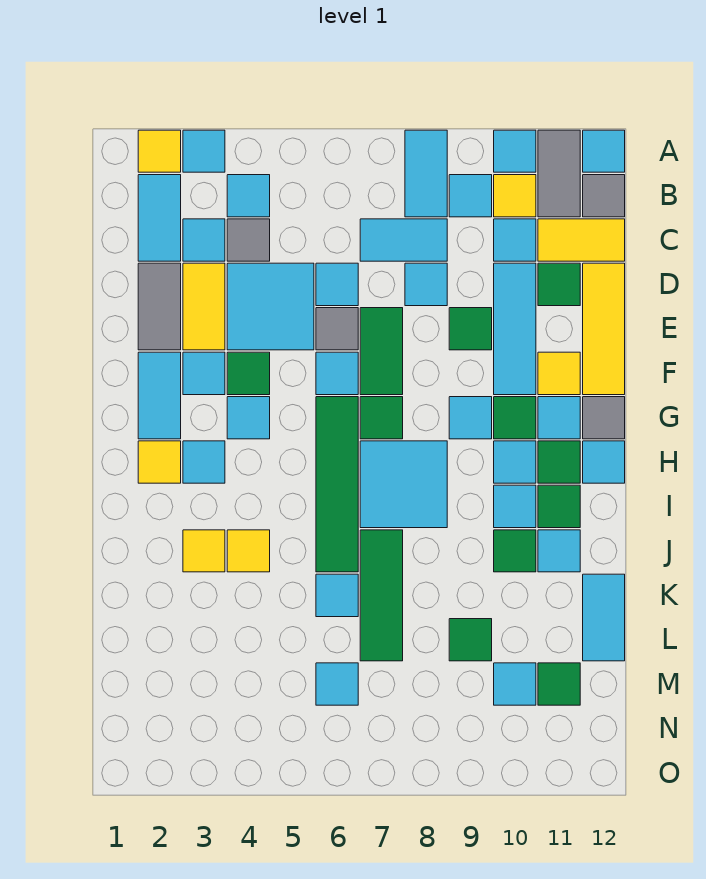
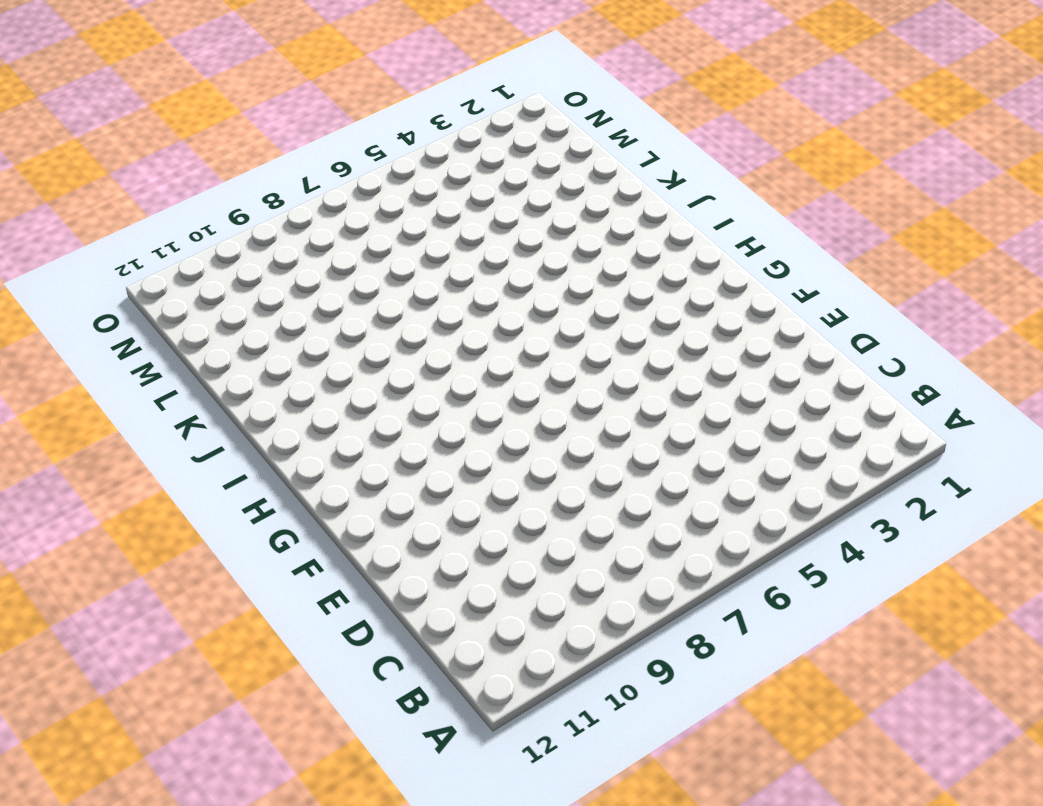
none -> yellow tile A2 level 1
none -> cyan tile A3 level 1
none -> cyan tile A8:B8 level 1
none -> cyan tile A10 level 1

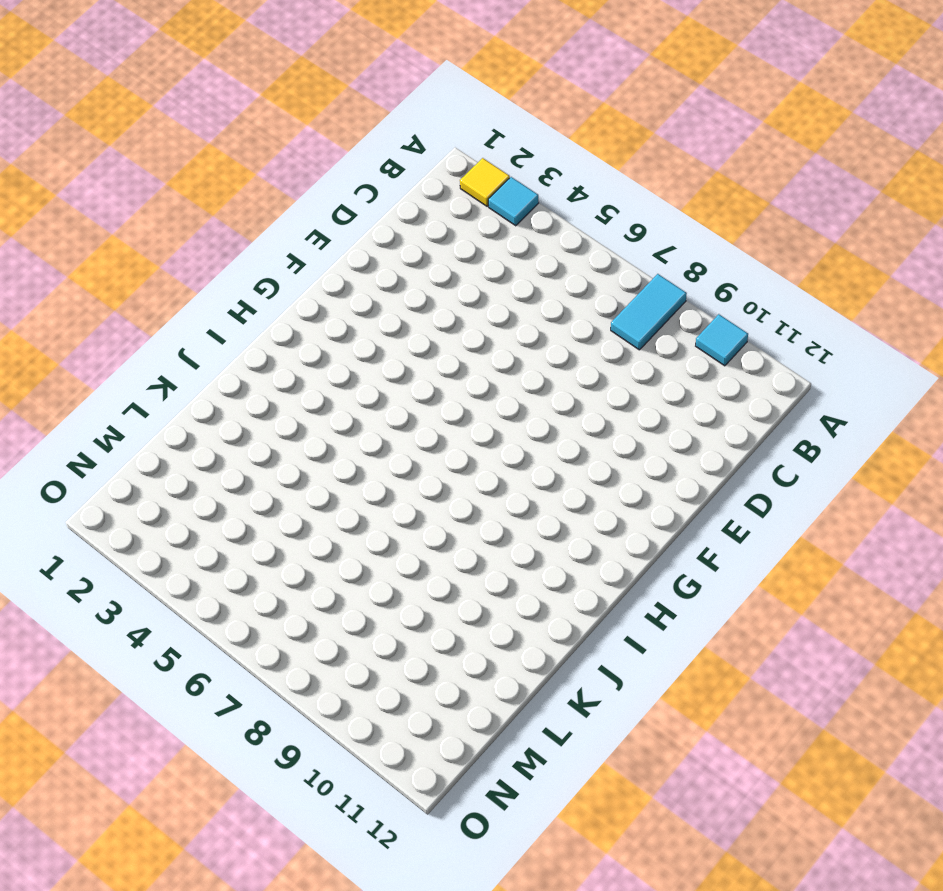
none -> grey tile A11:B11 level 1
none -> cyan tile A12 level 1
none -> cyan tile B2:C2 level 1
none -> cyan tile B4 level 1

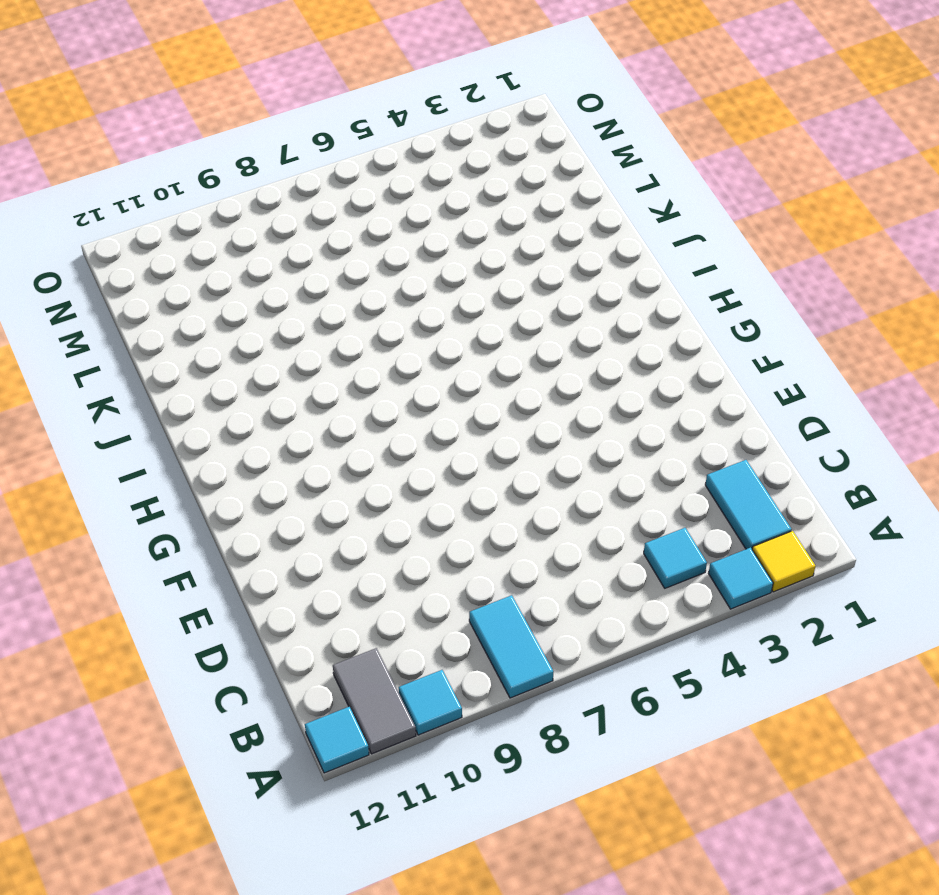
none -> cyan tile B9 level 1
none -> yellow tile B10 level 1
none -> grey tile B12 level 1
none -> cyan tile C3 level 1

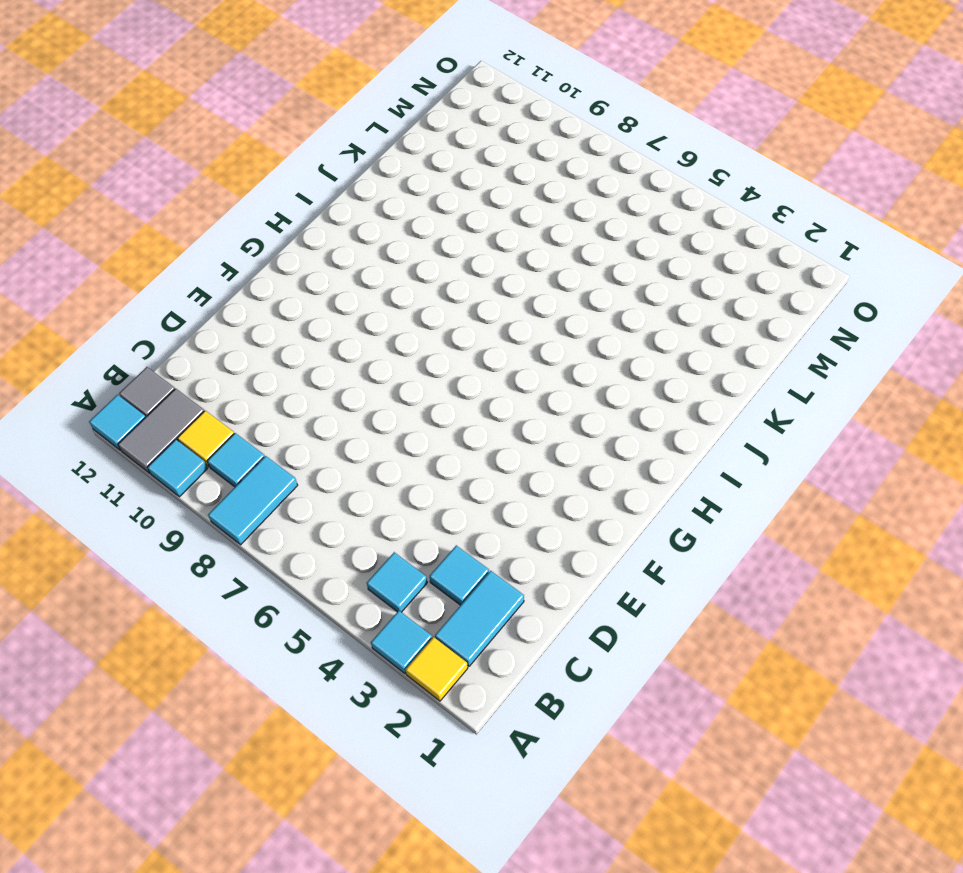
none -> grey tile C4 level 1
none -> cyan tile C7:C8 level 1
none -> cyan tile C10 level 1
none -> yellow tile C11:C12 level 1

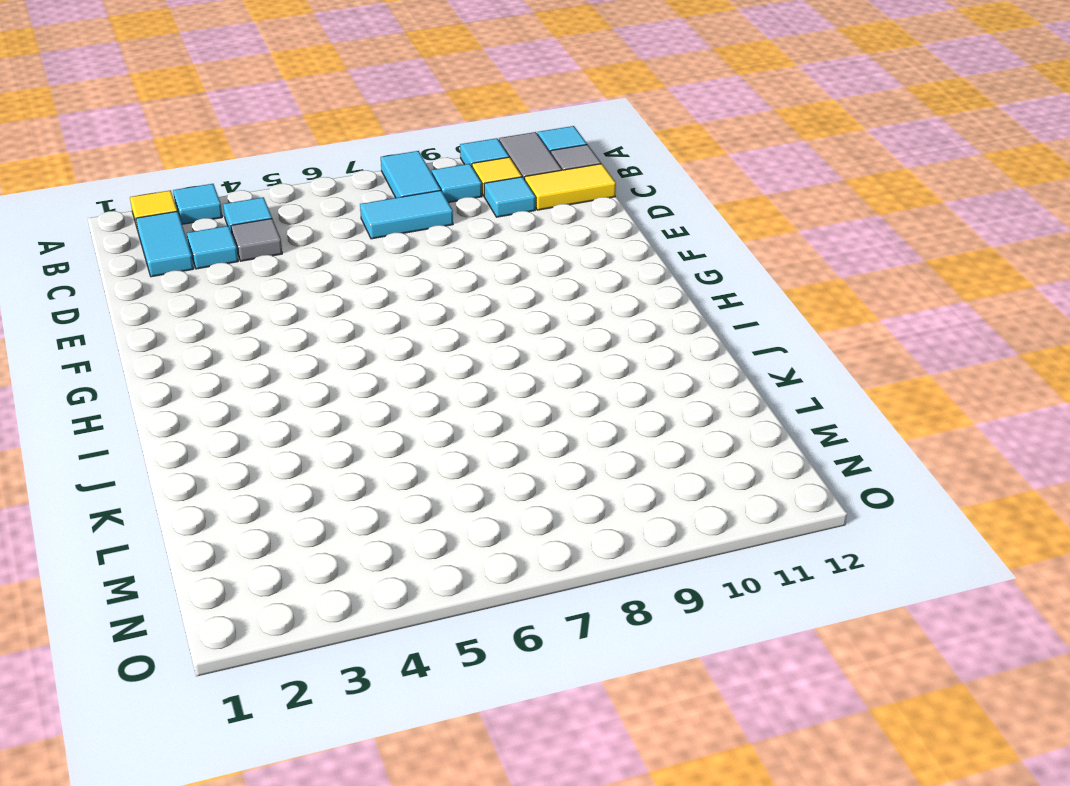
none -> grey tile D2:E2 level 1
none -> yellow tile D3:E3 level 1
none -> cyan tile D4:E5 level 1
none -> cyan tile D6 level 1

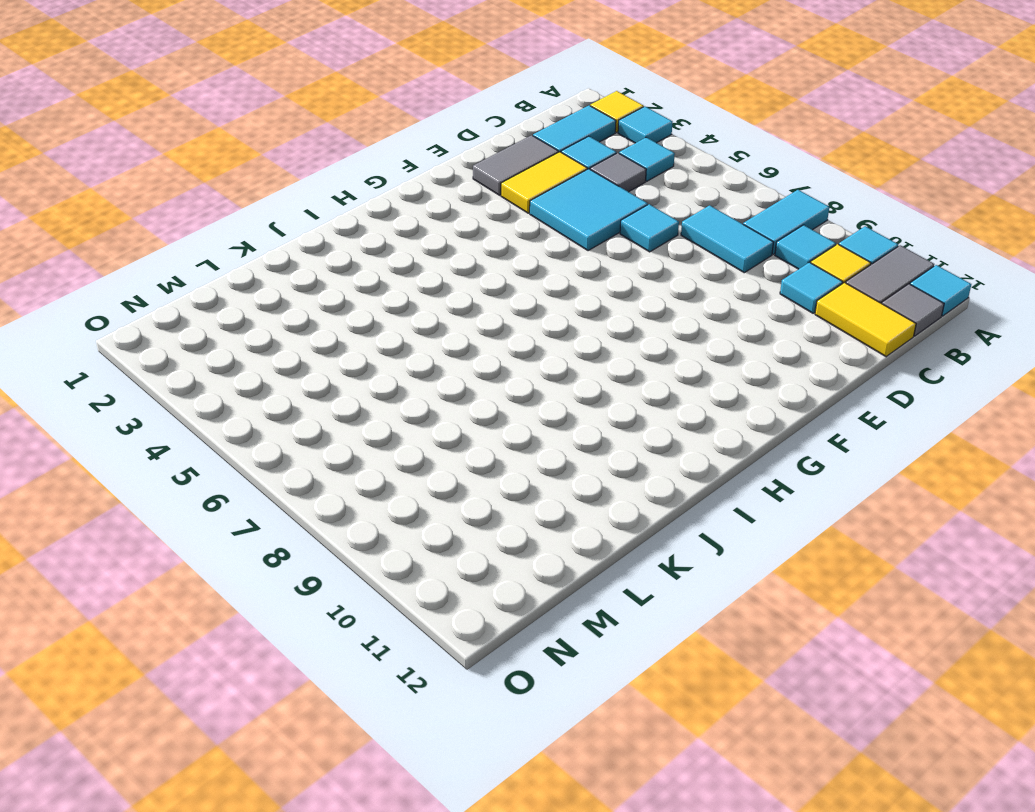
none -> cyan tile D8 level 1
none -> cyan tile D10:F10 level 1
none -> green tile D11 level 1
none -> yellow tile D12:F12 level 1

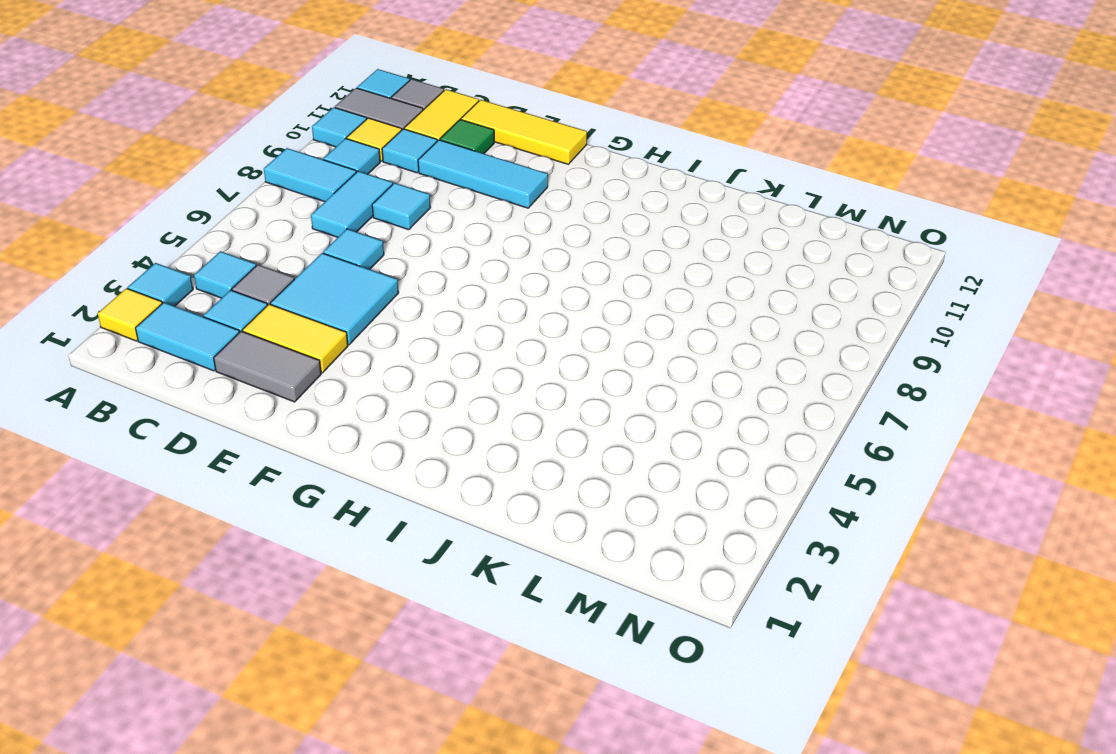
none -> grey tile E6 level 1
none -> green tile E7:F7 level 1
none -> green tile E9 level 1
none -> cyan tile F2:G2 level 1

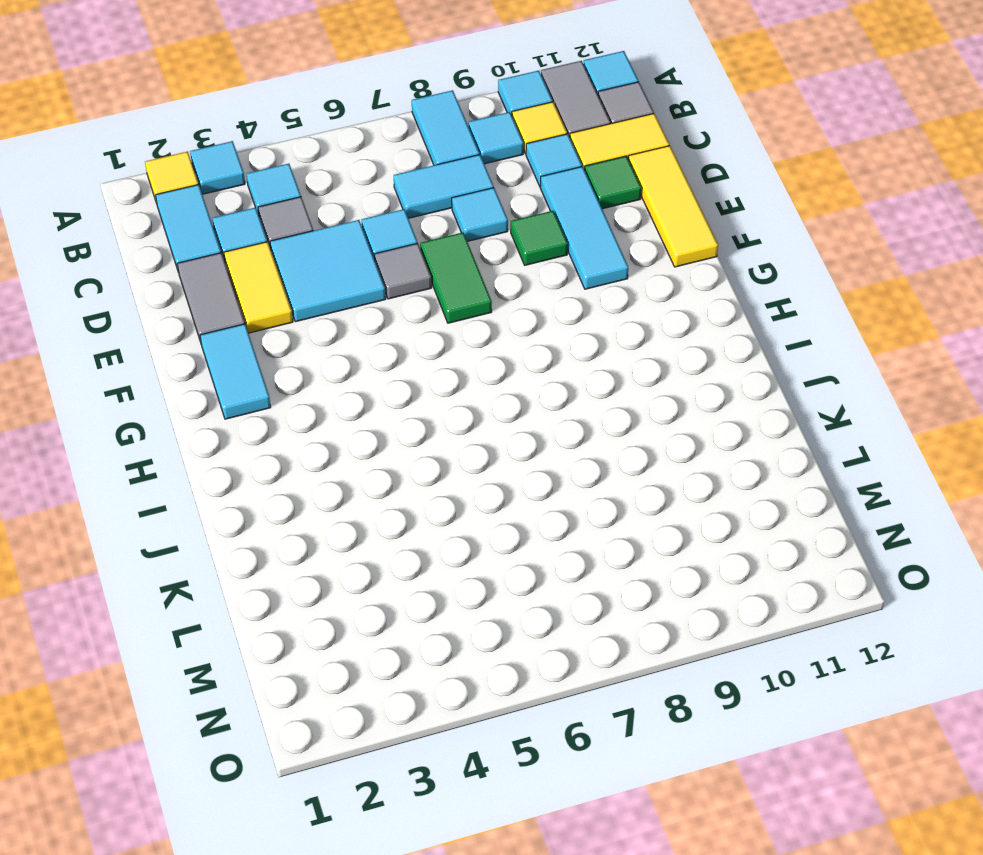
none -> cyan tile F3 level 1
none -> green tile F4 level 1
none -> cyan tile F6 level 1
none -> yellow tile F11 level 1

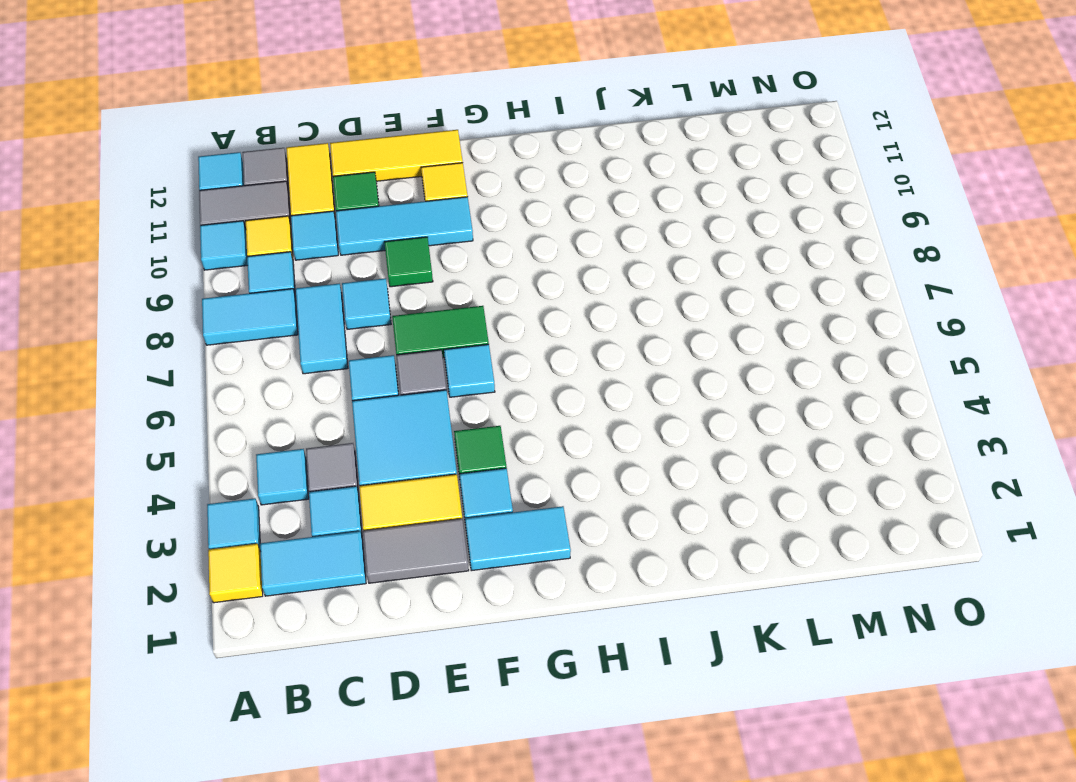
none -> cyan tile G4 level 1
none -> green tile G6:J6 level 1
none -> green tile G7 level 1
none -> cyan tile G9 level 1

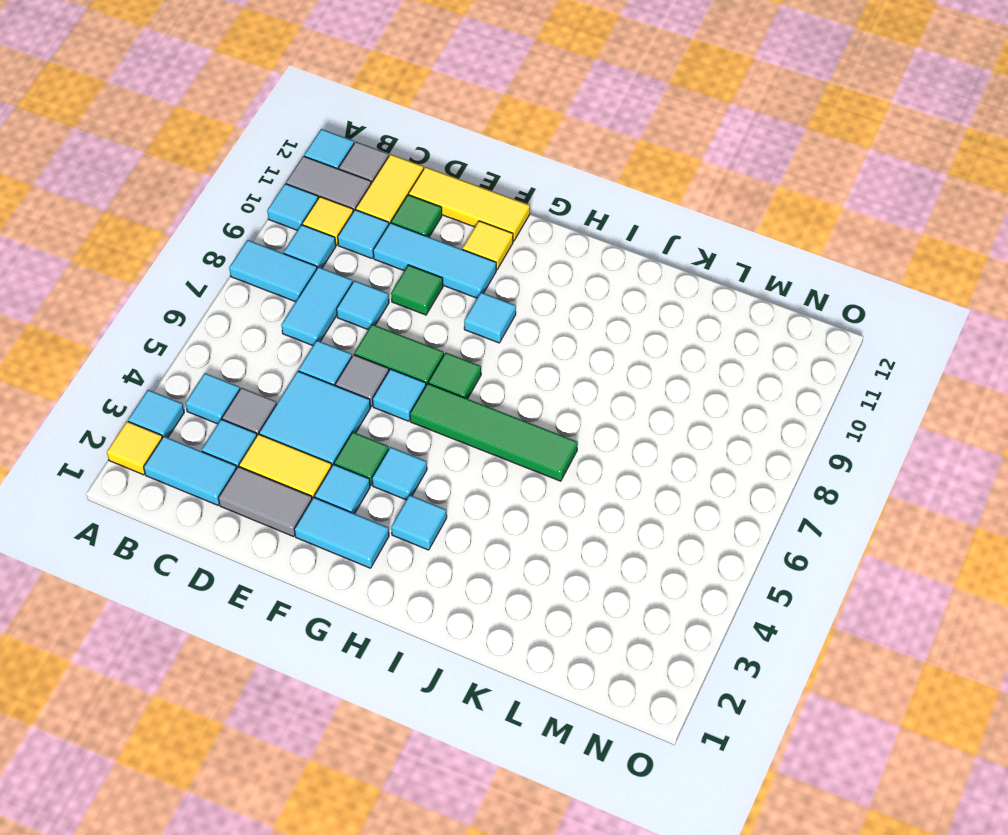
none -> green tile G10 level 1
none -> cyan tile G11 level 1
none -> grey tile G12 level 1
none -> yellow tile H2 level 1

